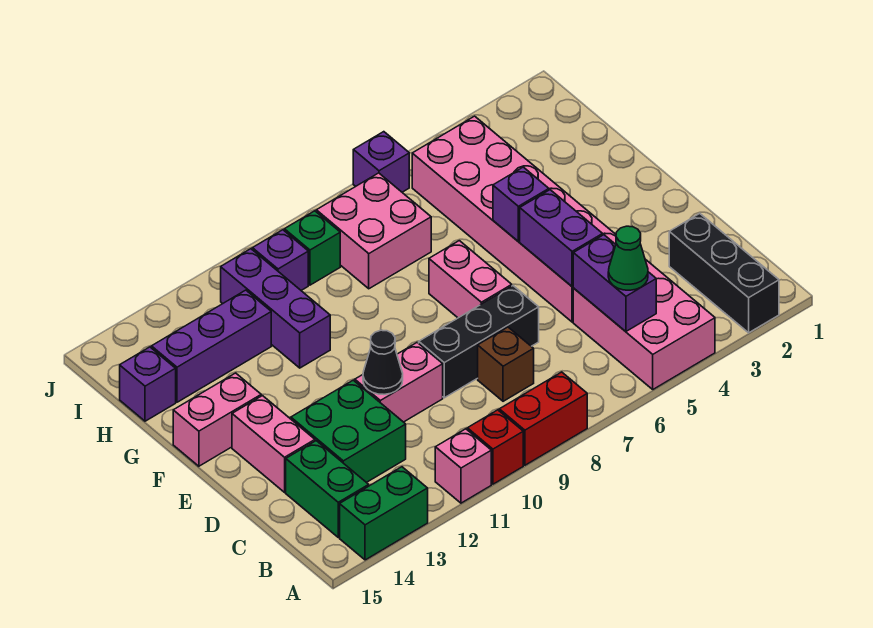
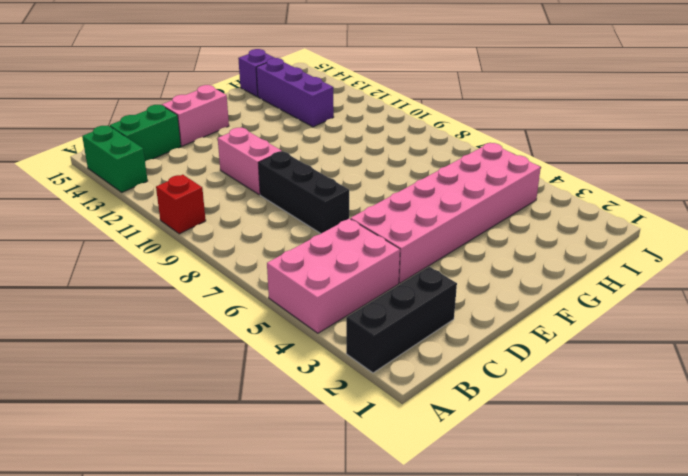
none -> red brick A8:A9 level 1
none -> pink brick A11 level 1
none -> brown brick C8 level 1

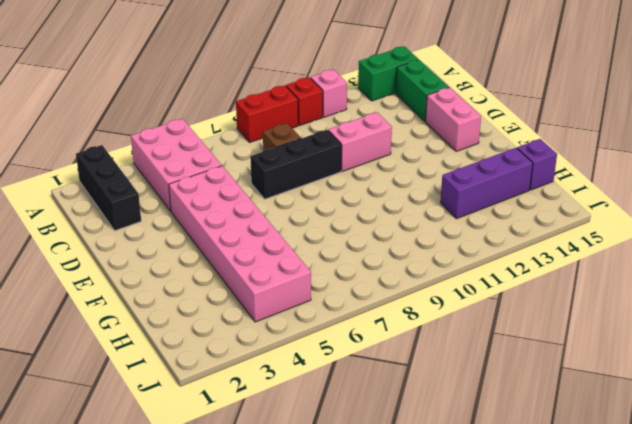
none -> green brick C12:D13 level 1
none -> pink brick E7:F7 level 1
none -> pink brick F14:F15 level 1

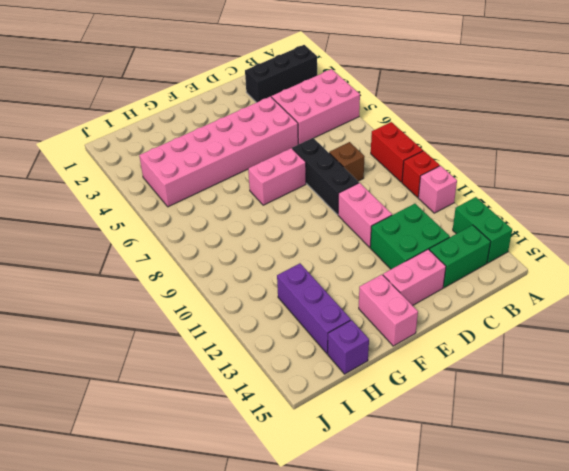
none -> purple brick G11:I11 level 1
none -> pink brick H7:I8 level 1
none -> green brick I9 level 1

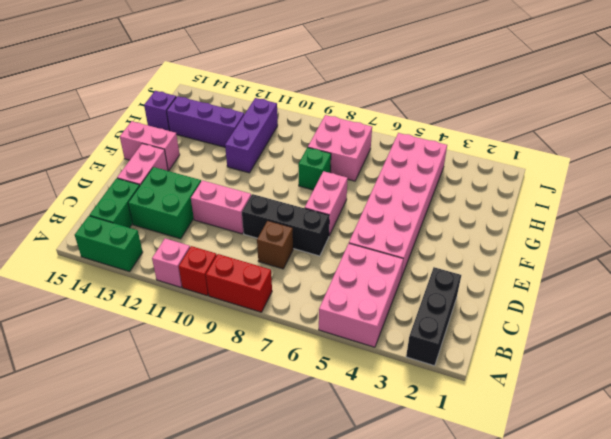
green brick G8 level 1 -> green brick I9 level 1
none -> purple brick I10 level 1
none -> purple brick J6 level 1
none -> purple brick B5:C5 level 2

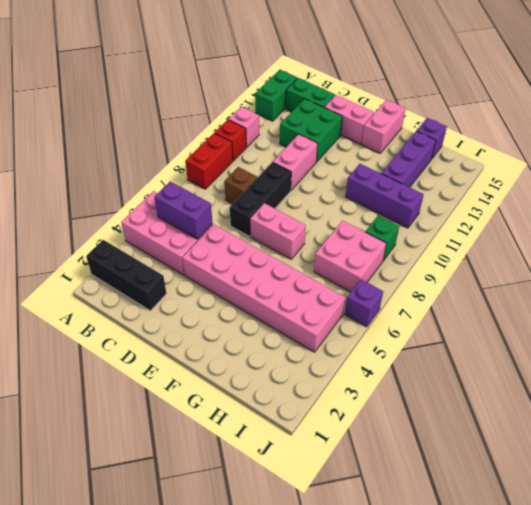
none -> purple brick I10 level 1
none -> purple brick D5:E5 level 2
none -> black cone D11 level 2

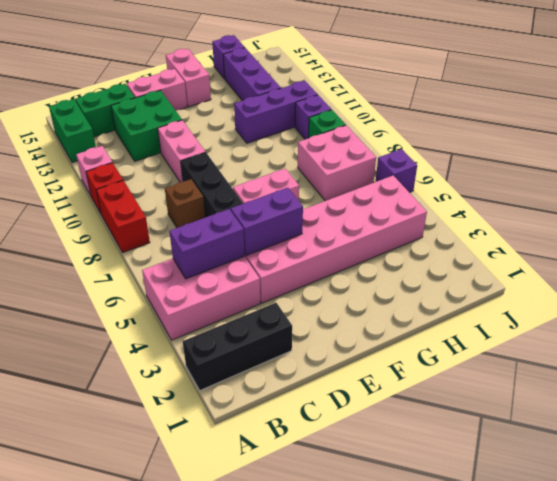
none -> black cone D11 level 2
none -> purple brick F5 level 2
none -> green cone B5 level 3

